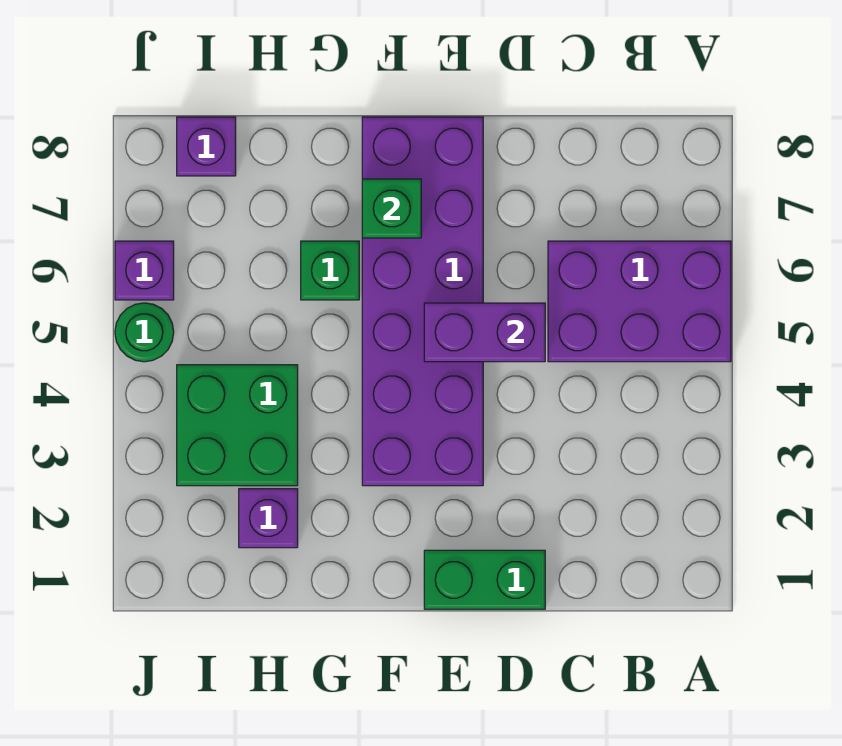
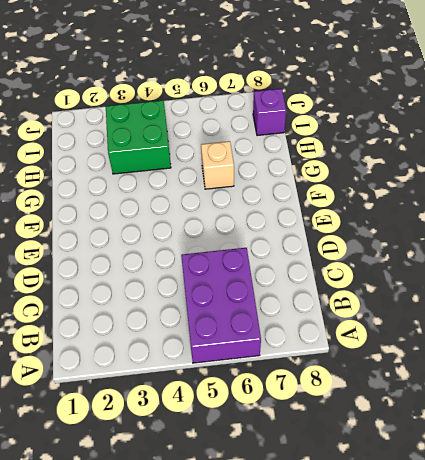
tan brick G6 level 1 -> green brick G6 level 1
none -> green brick D1:E1 level 1
none -> purple brick E3:F8 level 1

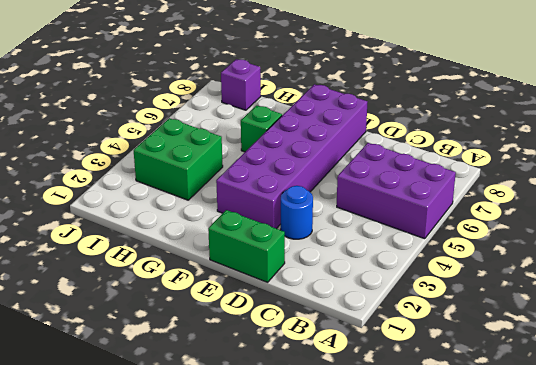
blue round brick D3 level 1 -> none
none -> purple brick H2 level 1
none -> green round brick J5 level 1

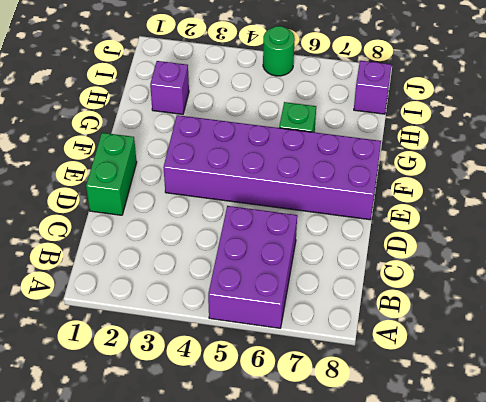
none -> green brick H3:I4 level 1
none -> purple brick J6 level 1

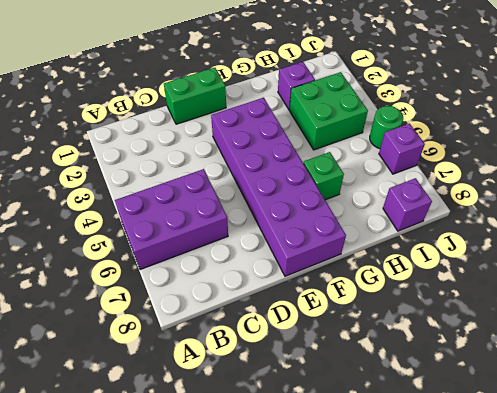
none -> purple brick D5:E5 level 2
none -> green brick F7 level 2

